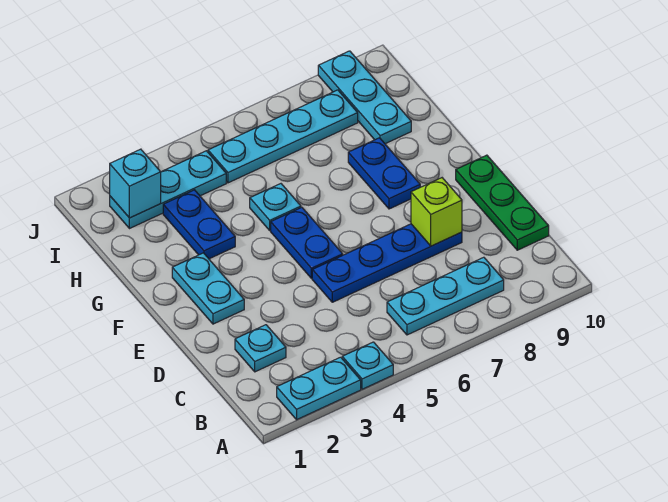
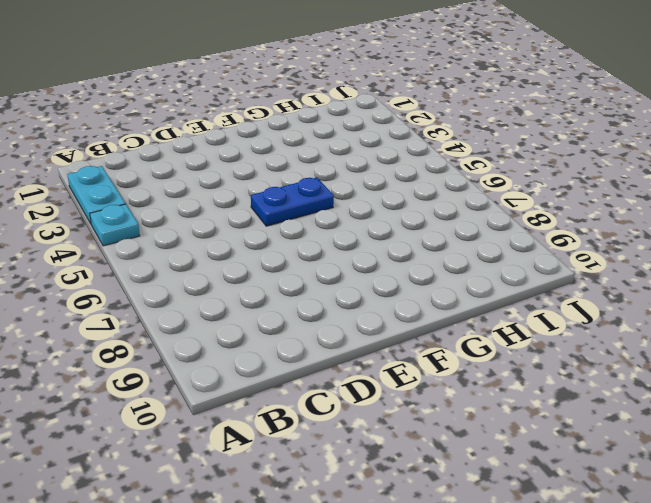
none -> cyan plate B6:B8 level 1
none -> cyan plate C2 level 1
none -> green plate C10:E10 level 1

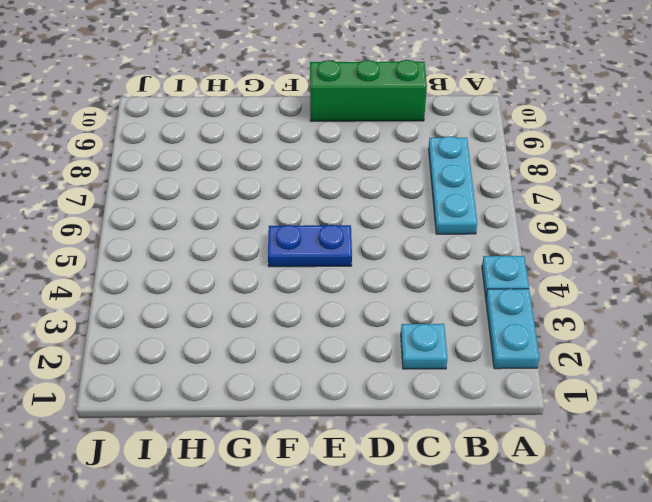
green brick C10:E10 level 1 -> green plate C10:E10 level 1
none -> blue plate D5:D8 level 1
none -> cyan plate E2:F2 level 1
none -> blue plate F8:G8 level 1

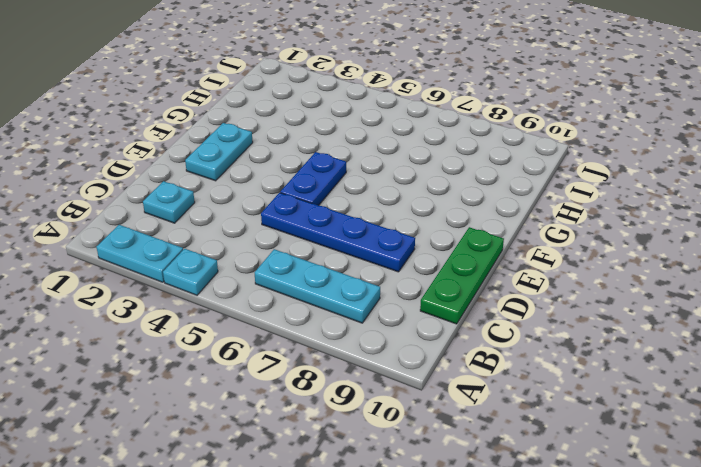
none -> blue plate F8:G8 level 1
none -> blue plate G3:H3 level 1
none -> cyan plate G5 level 1

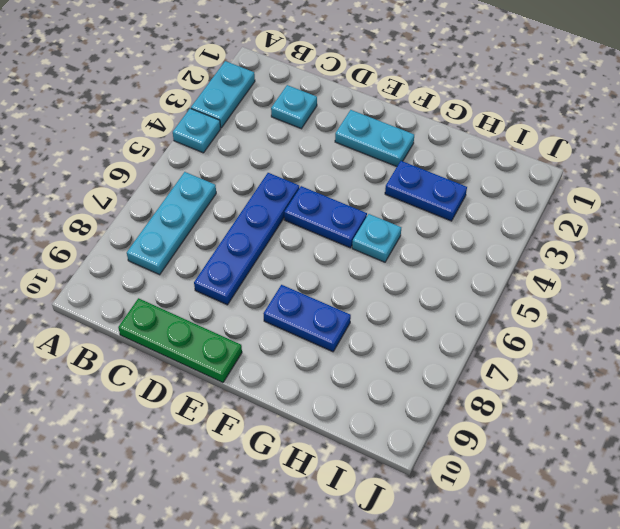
none -> cyan plate H9:J9 level 1
none -> cyan plate I2:I4 level 1
none -> cyan plate I5:I8 level 1

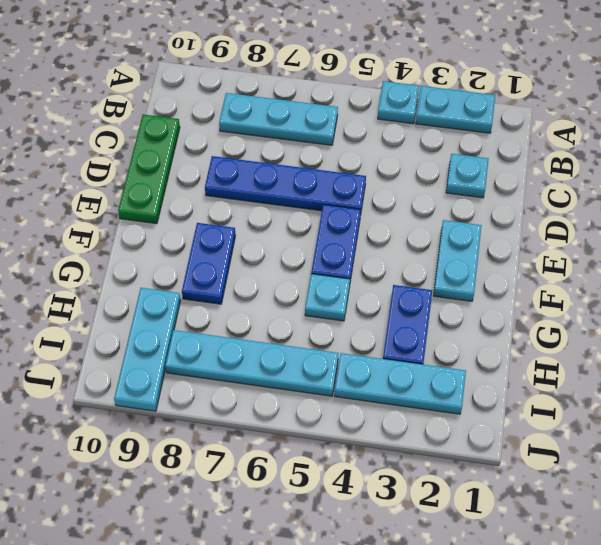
none -> lime brick D8 level 2
none -> cyan brick I2 level 2

